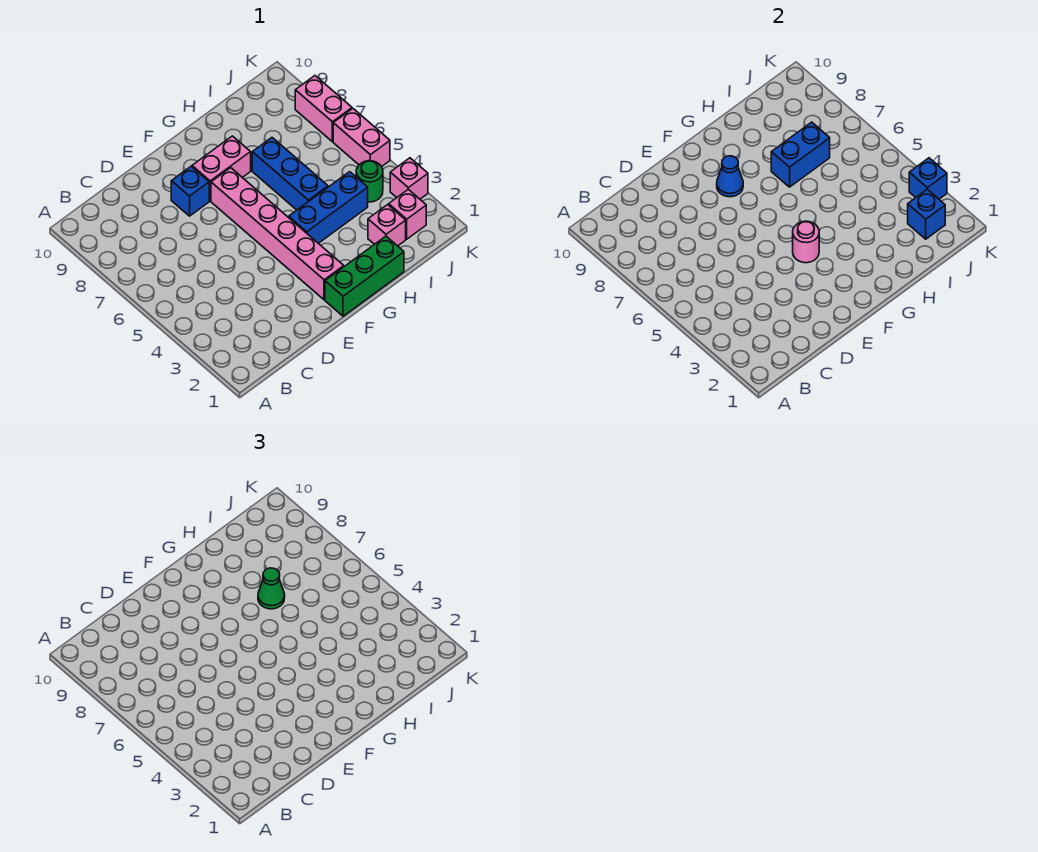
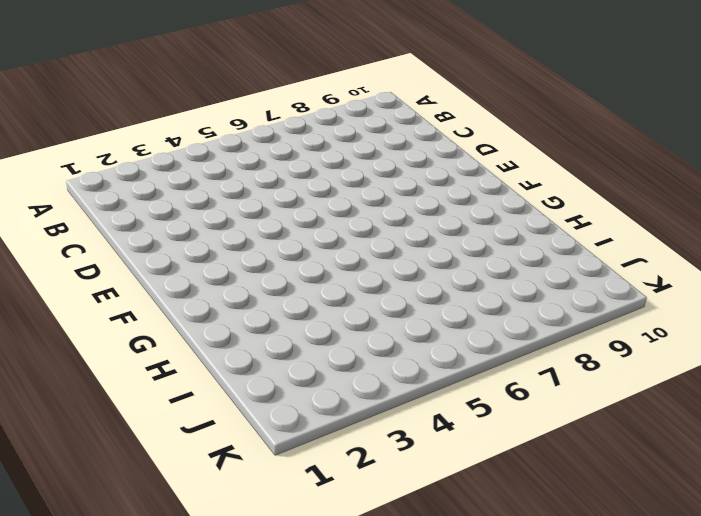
none -> blue brick E8 level 1
none -> green brick F1:H1 level 1
none -> pink brick F2:F7 level 1

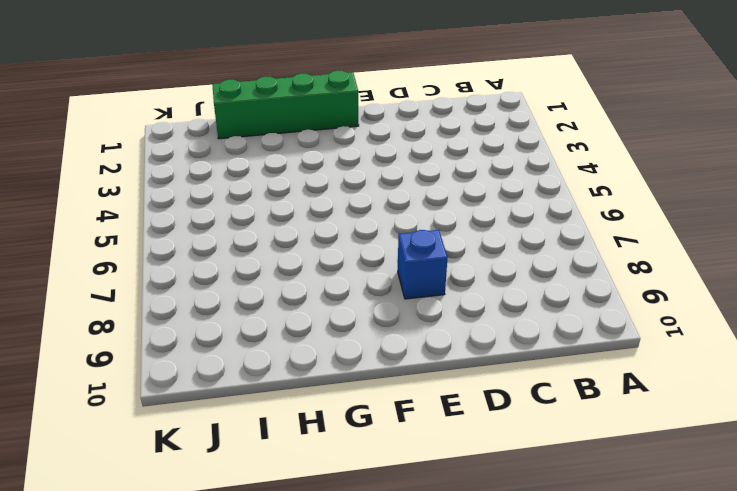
green brick F1:I1 level 1 -> green brick F1:H1 level 1
none -> pink brick F2:F7 level 1
none -> pink brick F8:G8 level 1
none -> blue brick G4:I4 level 1

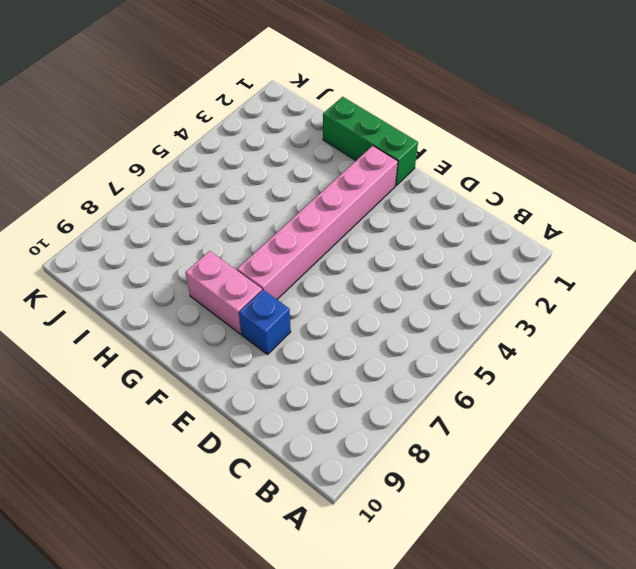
none -> blue brick G4:I4 level 1
none -> blue brick H5:H7 level 1
none -> pink brick I2 level 1

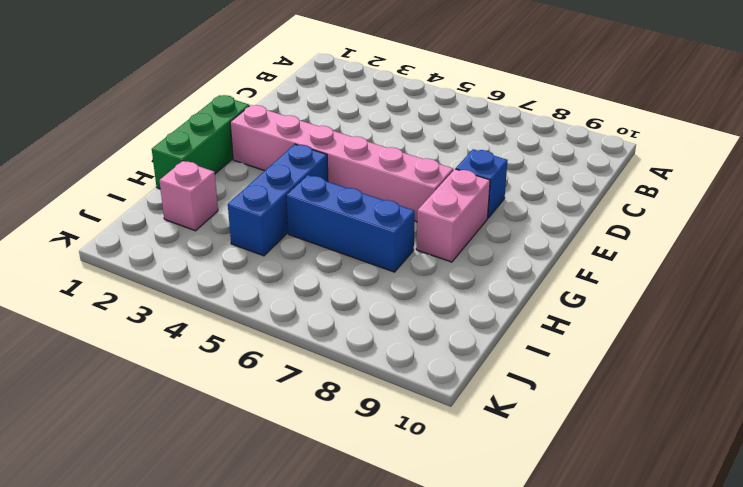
none -> pink brick J2 level 1
none -> green round brick J4 level 1
none -> pink brick K3 level 1

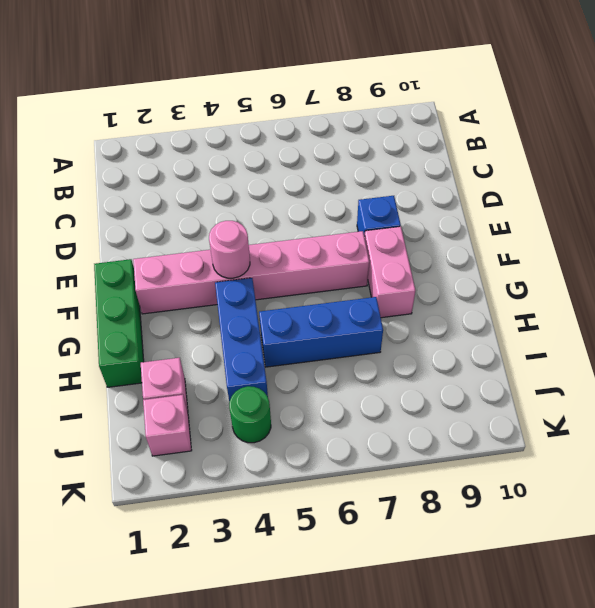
none -> pink brick K3 level 1
none -> pink brick K5:K6 level 1
none -> pink brick K7:K8 level 1

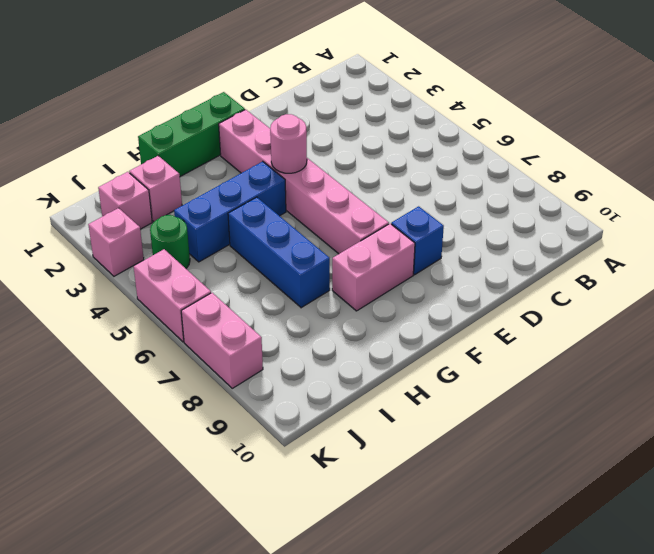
none -> blue cone F8 level 2
none -> blue brick H7:I7 level 2
none -> blue brick J2 level 2

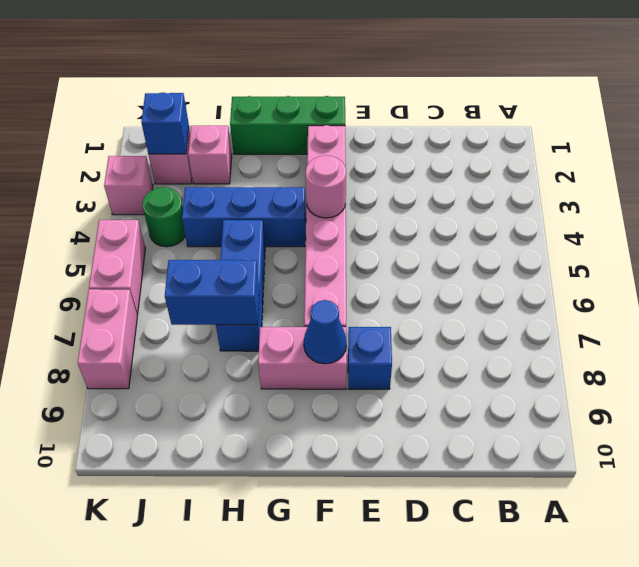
none -> blue brick K3 level 2
none -> green cone H7 level 3

